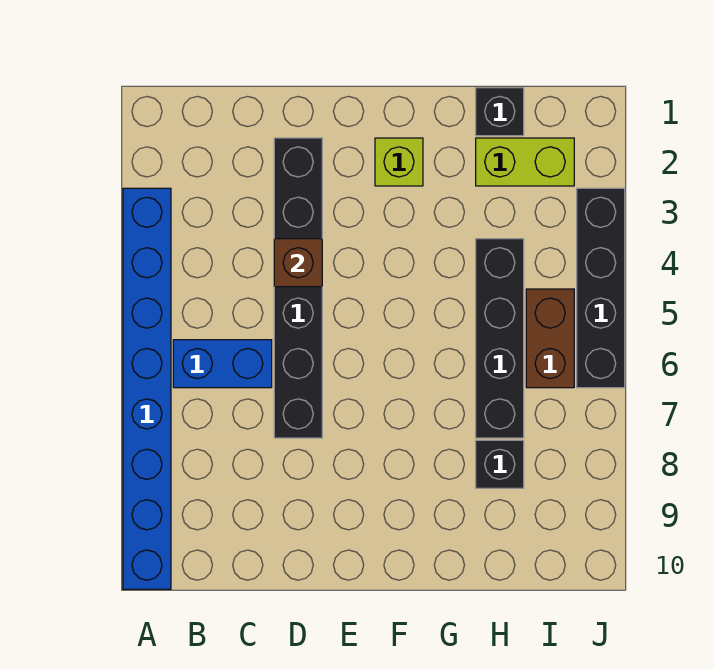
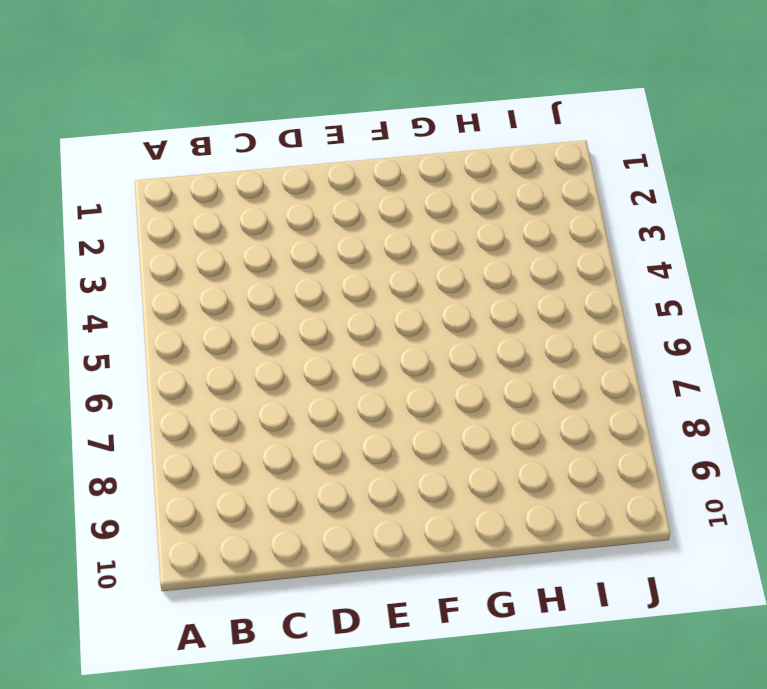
none -> blue brick A3:A10 level 1
none -> blue brick B6:C6 level 1

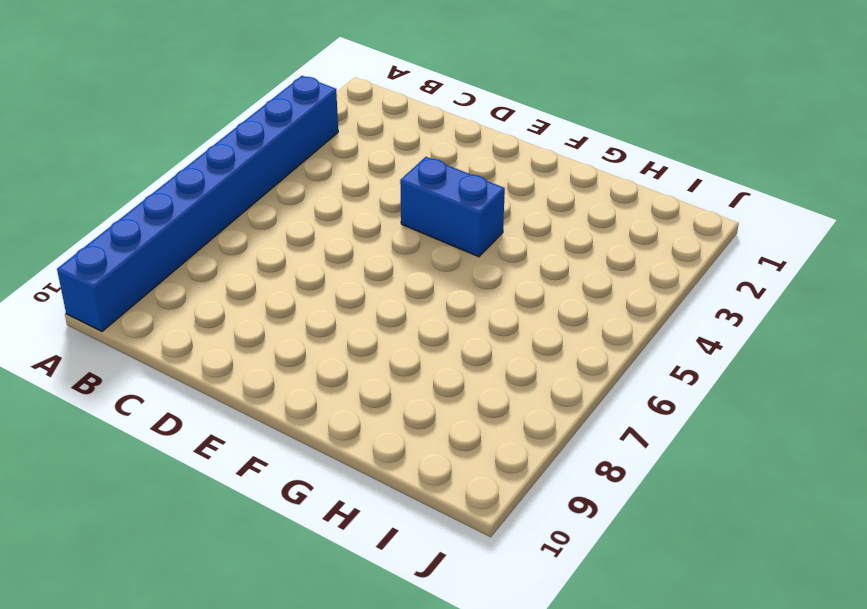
blue brick E4:F4 level 1 -> blue brick B6:C6 level 1
none -> black brick D2:D7 level 1
none -> lime brick F2 level 1

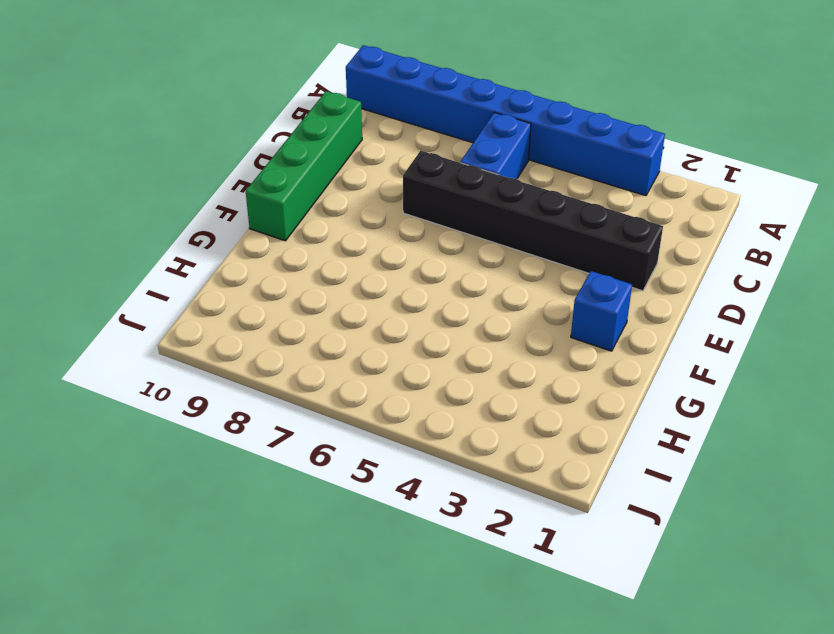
green brick C10:F10 level 1 -> none
blue brick F2 level 1 -> lime brick F2 level 1
none -> black brick H1 level 1
none -> lime brick H2:I2 level 1

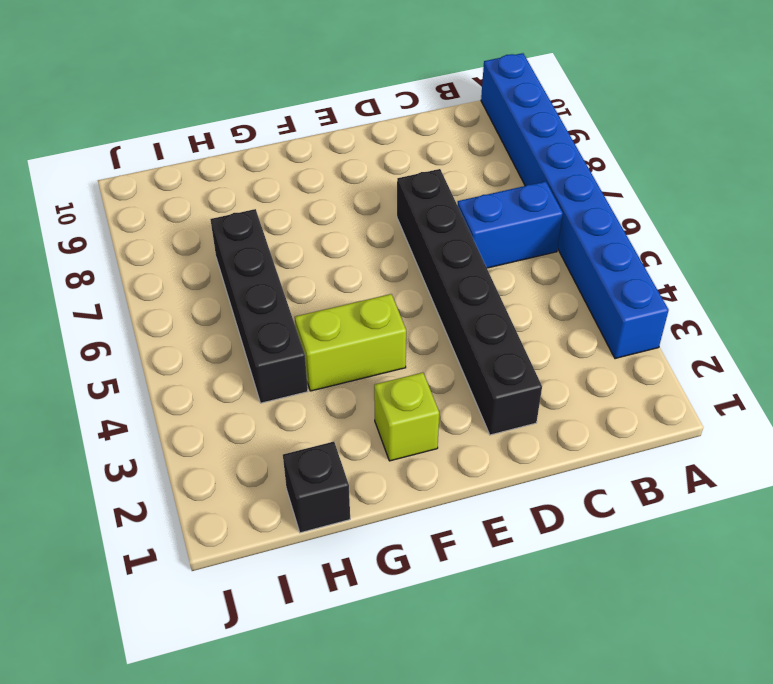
lime brick F4:G4 level 1 -> lime brick H2:I2 level 1
none -> black brick H8 level 1
none -> brown brick I5:I6 level 1

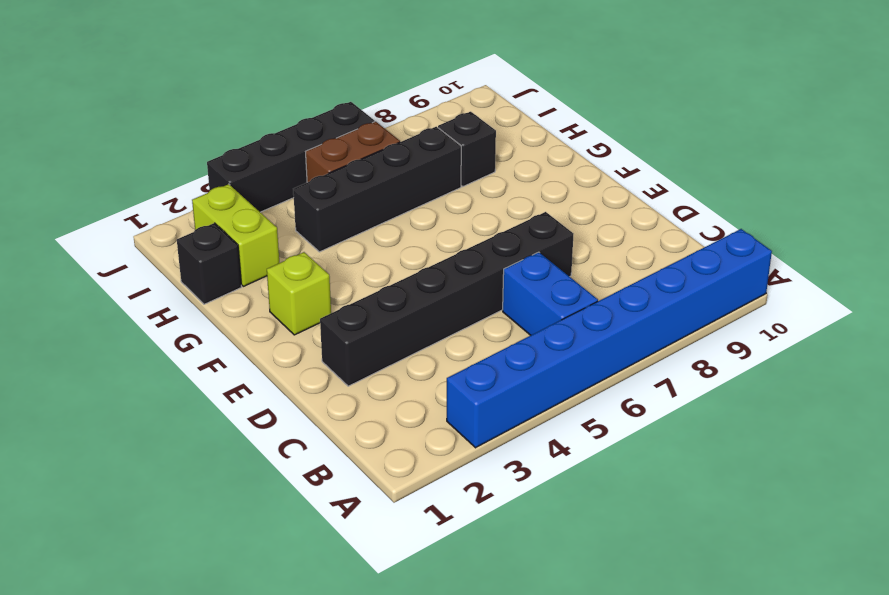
none -> brown brick D4 level 2

